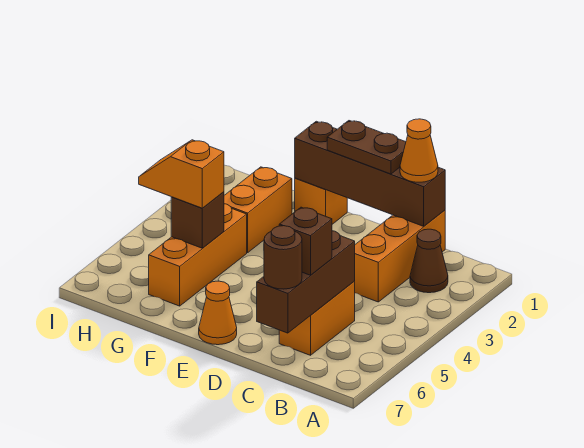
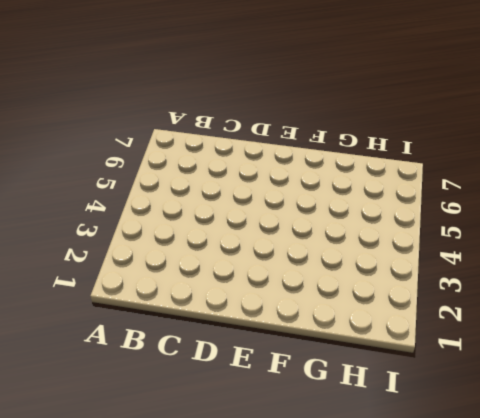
none -> brown cone B2 level 1
none -> orange brick C1:C3 level 1
none -> orange brick C5:C6 level 1

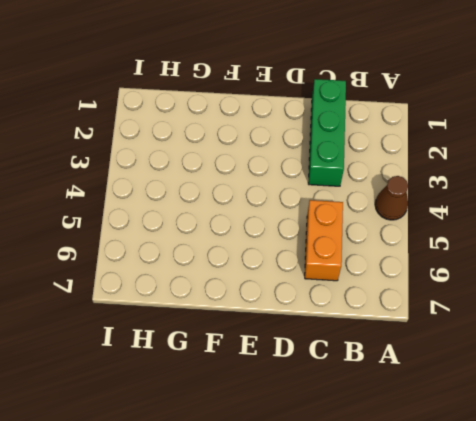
brown cone A4 level 1 -> brown cone B2 level 1
green brick C1:C3 level 1 -> orange brick C1:C3 level 1
none -> orange cone E7 level 1
none -> orange brick F1 level 1
none -> orange brick G2:G3 level 1

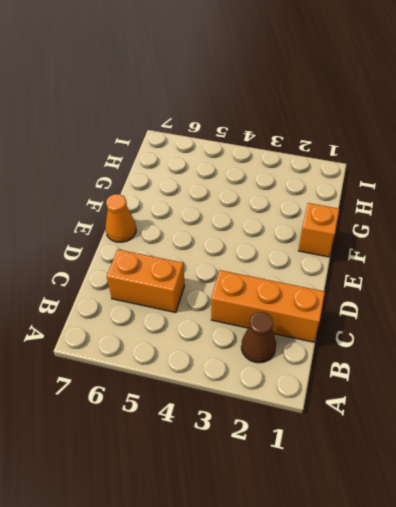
none -> orange brick G2:G3 level 1
none -> orange brick G4:G6 level 1
none -> brown brick C1:F1 level 2

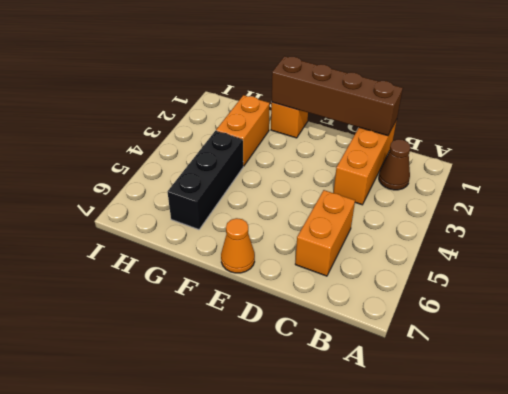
black brick G4:G6 level 1 -> orange brick G4:G6 level 1
none -> brown brick C5:C7 level 2
none -> brown brick G5 level 2
none -> orange cone C1 level 3

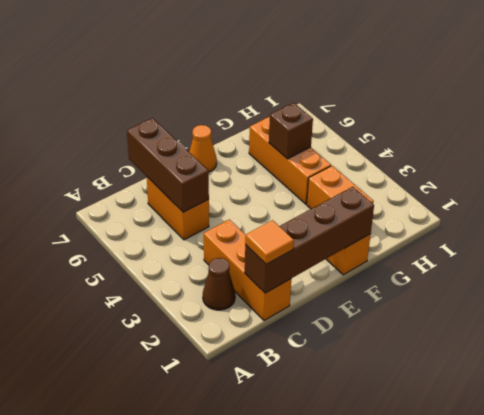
orange tile C1 level 3 -> orange cone C1 level 3
none -> brown brick C6 level 3
none -> brown round brick C7 level 3
none -> brown plate D1:E1 level 3

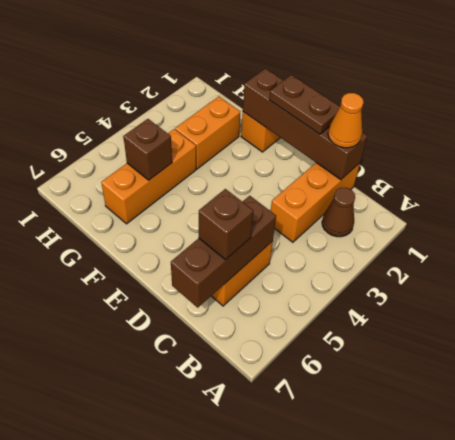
none -> orange cone E7 level 1
none -> brown round brick C7 level 3
none -> orange slope G5:H5 level 3 top G

